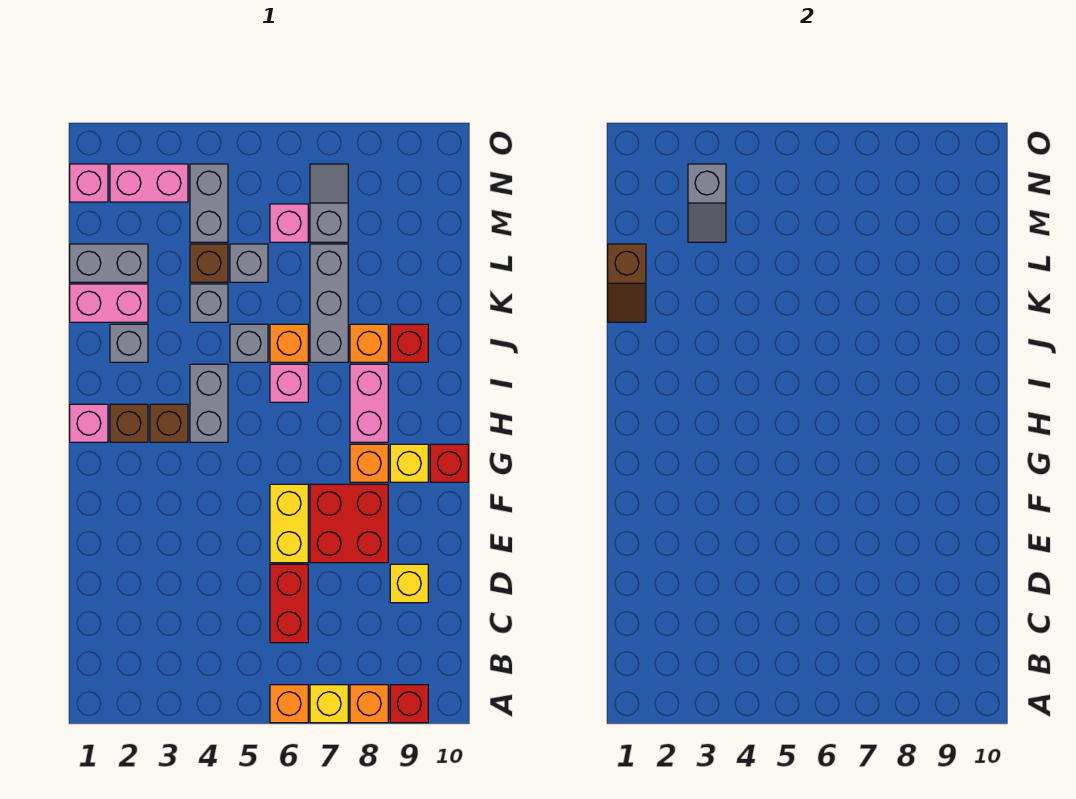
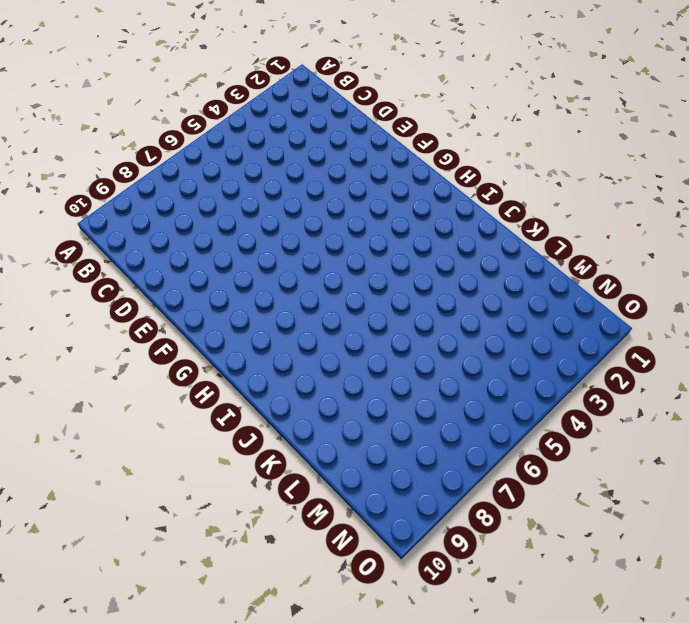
none -> orange brick A6 level 1
none -> yellow brick A7 level 1
none -> orange brick A8 level 1
none -> red brick A9 level 1

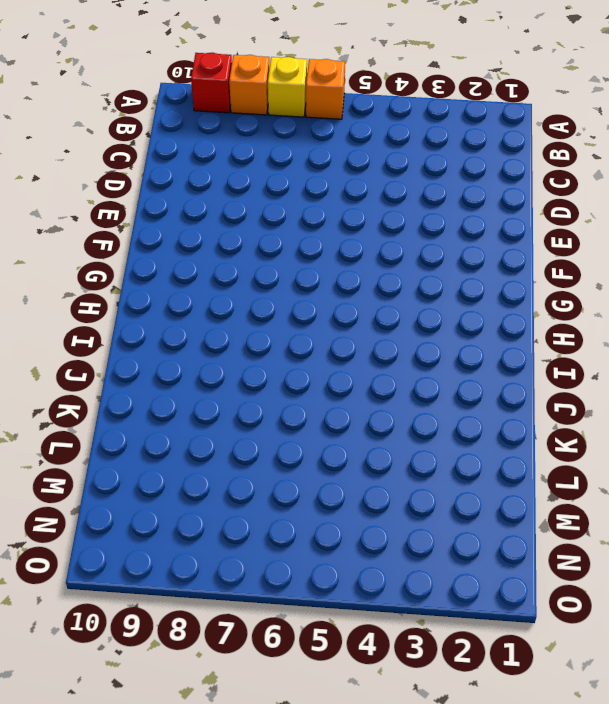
none -> red brick C6:D6 level 1
none -> yellow brick D9 level 1
none -> yellow brick E6:F6 level 1
none -> red brick E7:F8 level 1

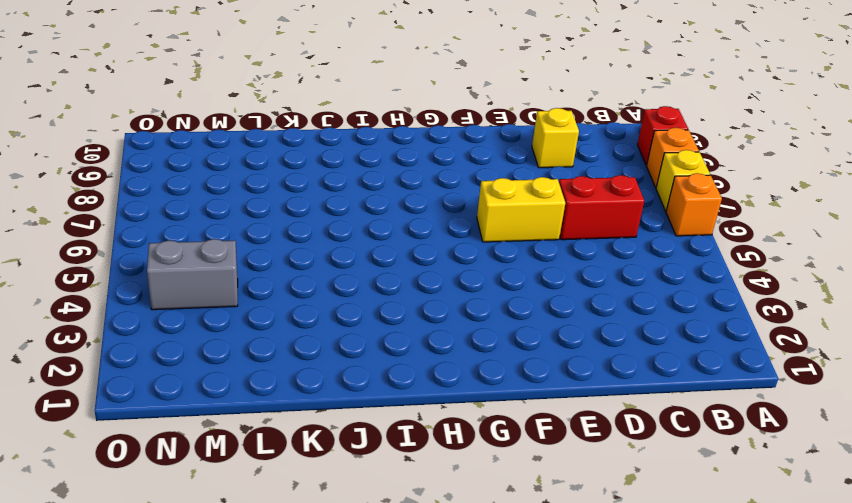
none -> red brick E7:F8 level 1
none -> orange brick G8 level 1
none -> yellow brick G9 level 1
none -> red brick G10 level 1

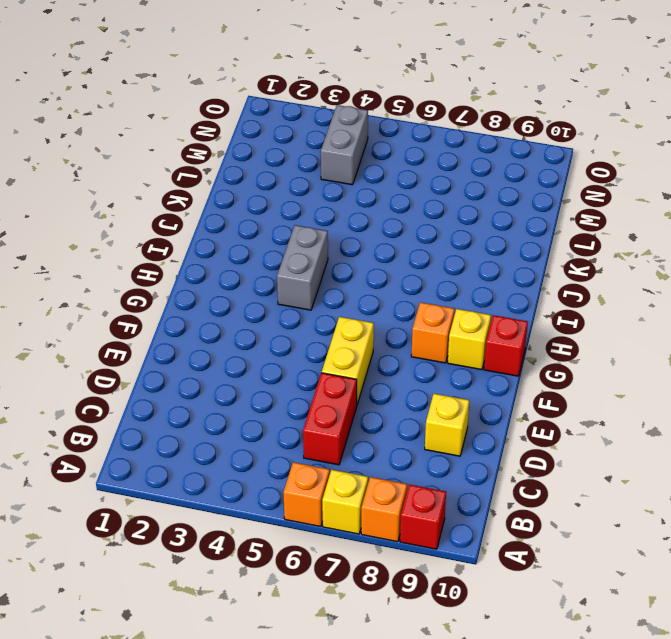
none -> red brick E7:F8 level 1
none -> pink brick H1 level 1
none -> brown brick H2 level 1
none -> brown brick H3 level 1

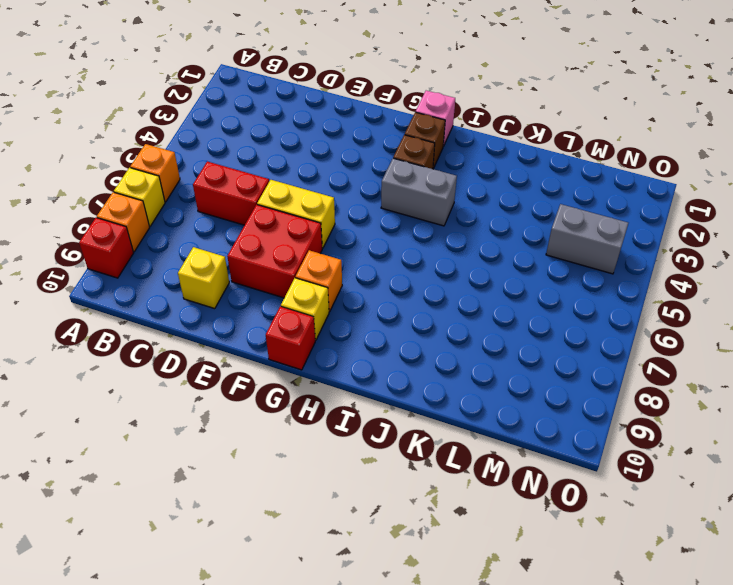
none -> pink brick H8:I8 level 1
none -> pink brick I6 level 1
none -> grey brick J2 level 1
none -> grey brick J5 level 1

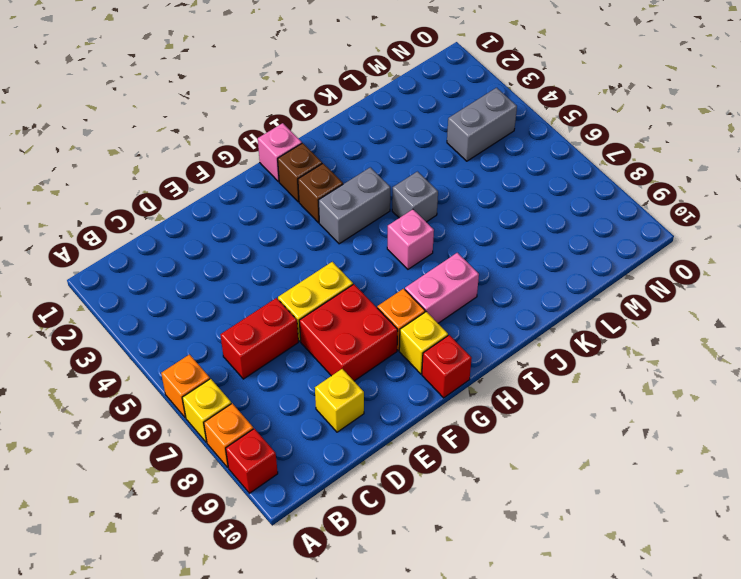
none -> grey brick J2 level 1
none -> orange brick J6 level 1
none -> grey brick J7:L7 level 1
none -> orange brick J8 level 1

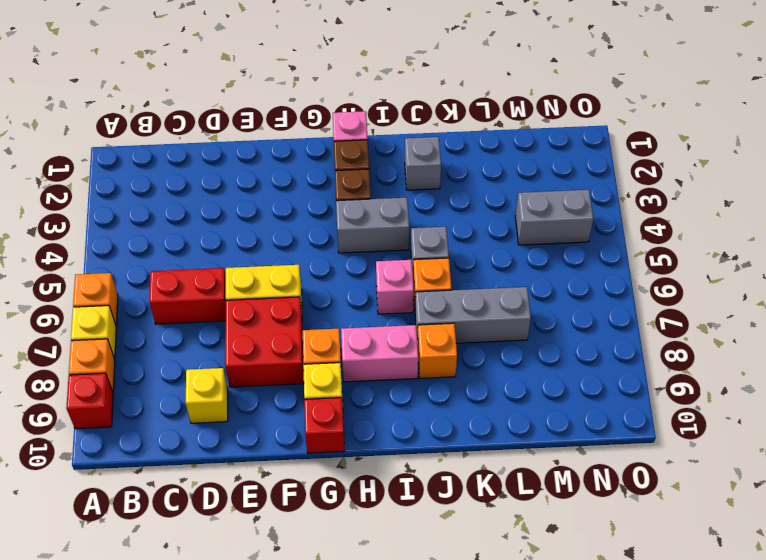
none -> red brick J9 level 1
none -> pink brick K1:K2 level 1
none -> grey brick K4 level 1
none -> grey brick L1:L2 level 1

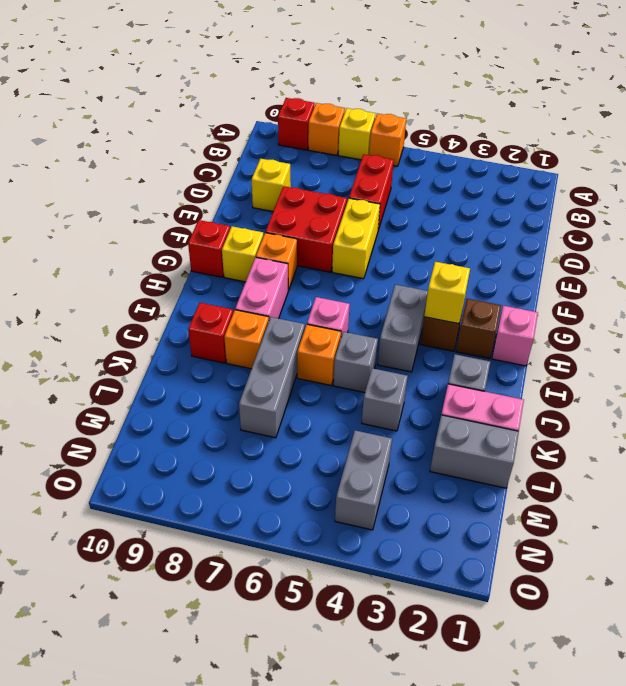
yellow brick H3 level 2 -> none
none -> brown brick L4 level 1
none -> grey brick L5 level 1
none -> pink brick M6 level 1
none -> grey slope M7:N7 level 1 top M

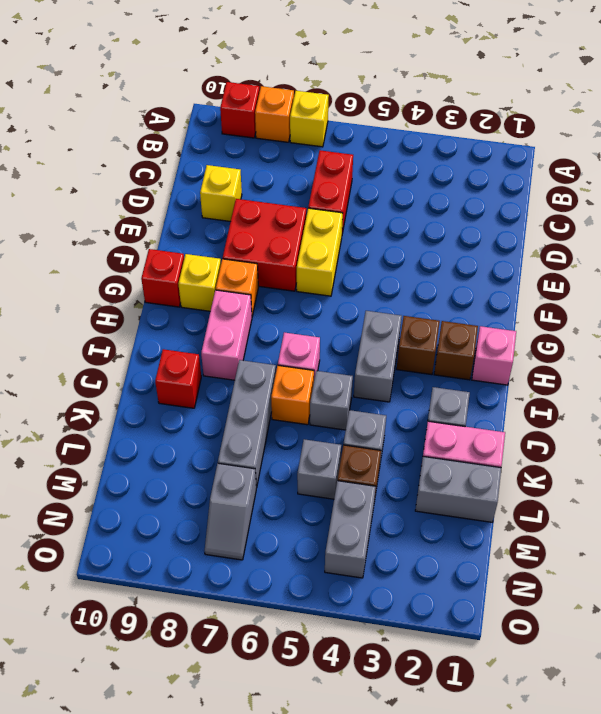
none -> orange brick A6 level 1
none -> orange brick J8 level 1
none -> pink brick M6 level 1
none -> pink brick N1 level 1

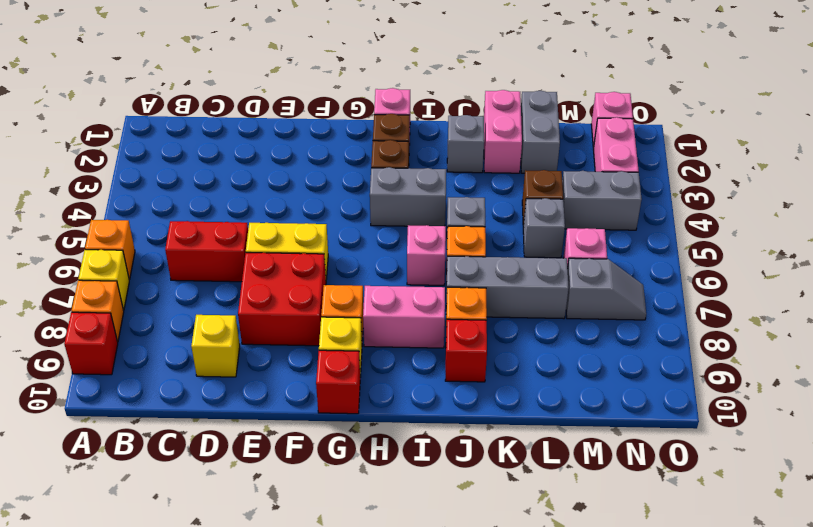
none -> grey brick K4 level 1
none -> brown slope K1:L1 level 2 top L
none -> grey slope M3:N3 level 2 top N

